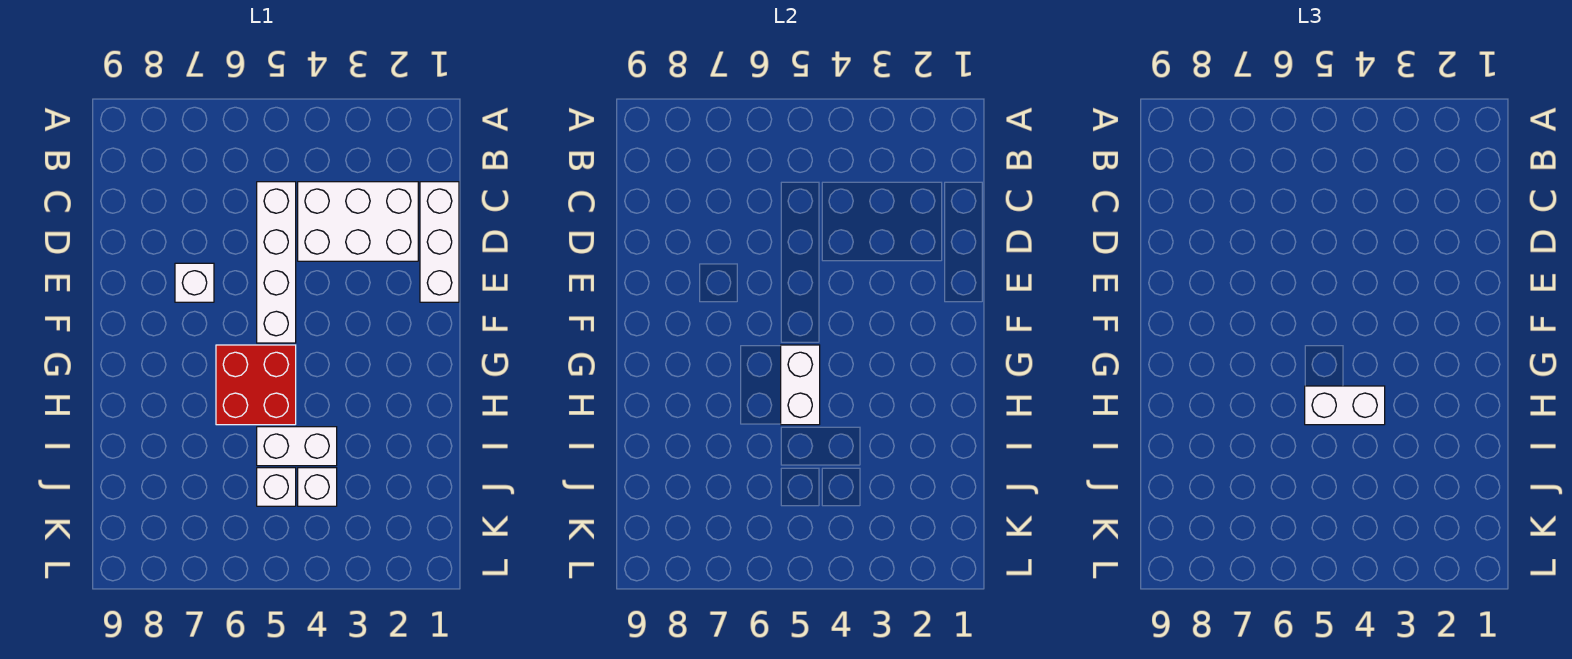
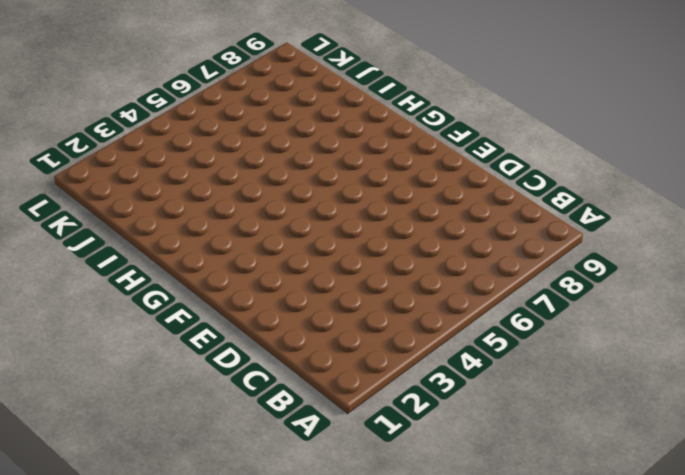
none -> white brick C1:E1 level 1
none -> white brick C2:D4 level 1

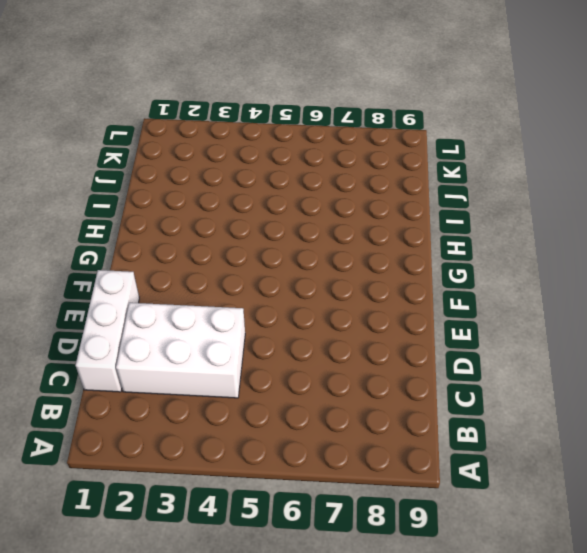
none -> white brick C5:F5 level 1
none -> white brick E7 level 1

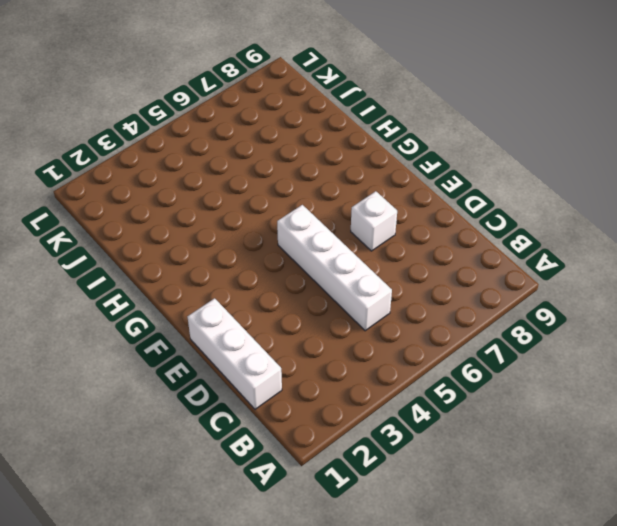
none -> white brick C2:D4 level 1
none -> red brick G5:H6 level 1

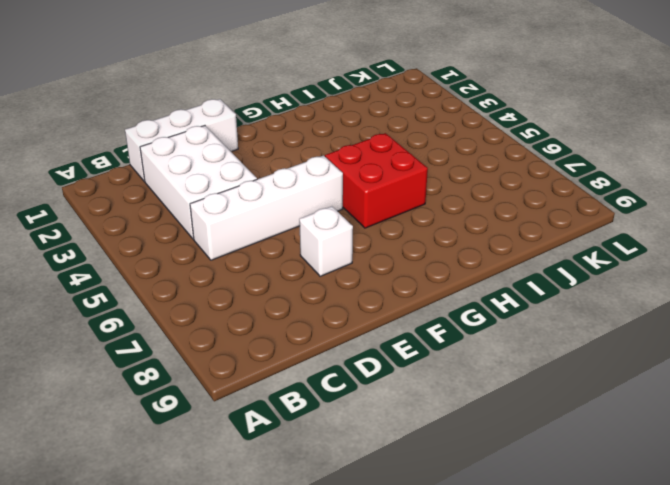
none -> white brick I4:I5 level 1
none -> white brick J4 level 1

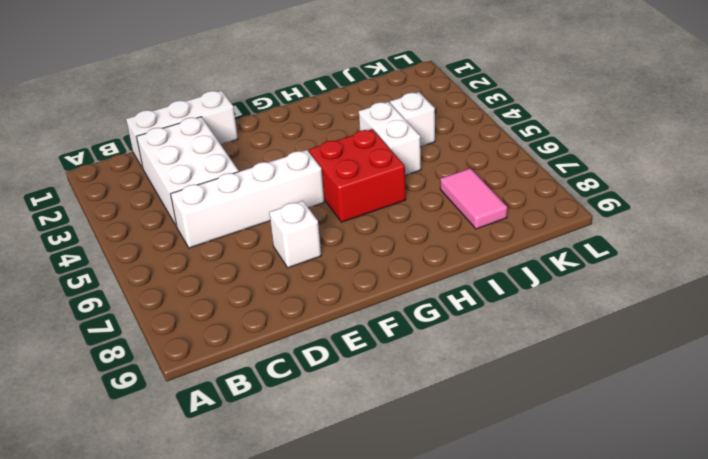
pink tile J7:J8 level 1 -> none
none -> white brick J5 level 1
none -> white brick G5:H5 level 2

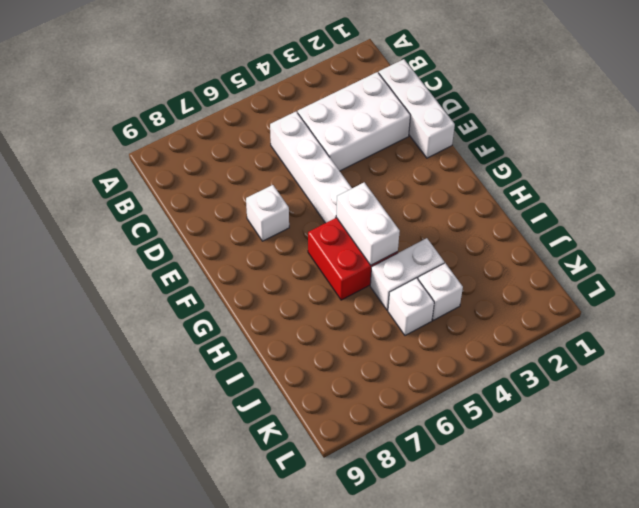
none -> white brick H4:H5 level 3

